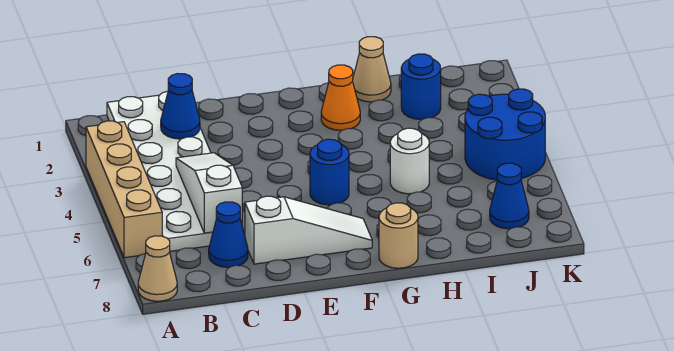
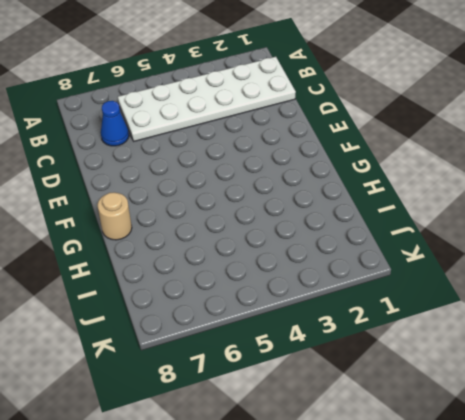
none -> tan brick A3:A6 level 1
none -> tan cone A8 level 1
none -> white slope D7:F7 level 1 top D

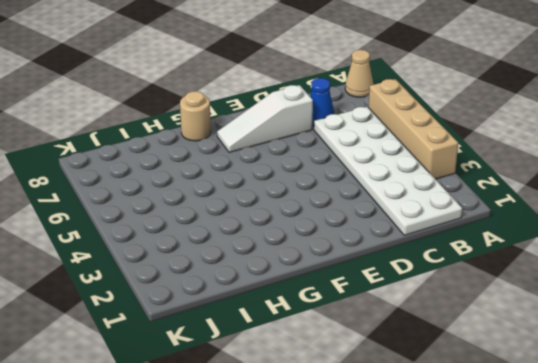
none -> blue round brick F5 level 1
none -> orange cone G2 level 1
none -> tan cone H1 level 1

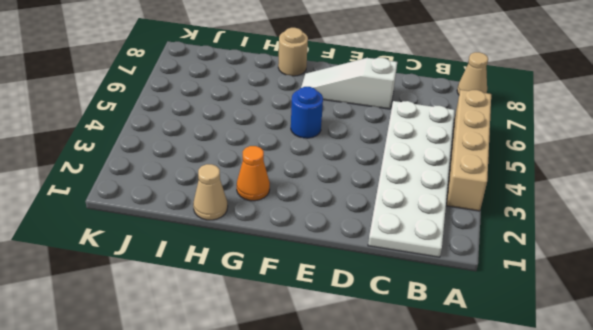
none -> blue cone C7 level 1
none -> white round brick H5 level 1
none -> blue round brick I2 level 1

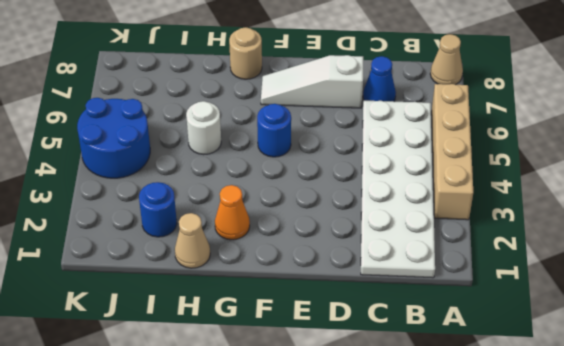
none -> blue cone J7 level 1
none -> blue cone C2 level 2
none -> white slope C4:C6 level 2 top 6

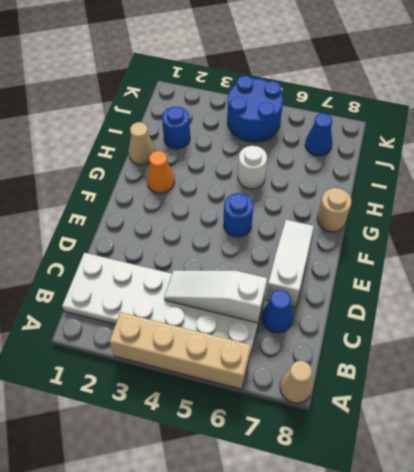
none -> blue cone C2 level 2

